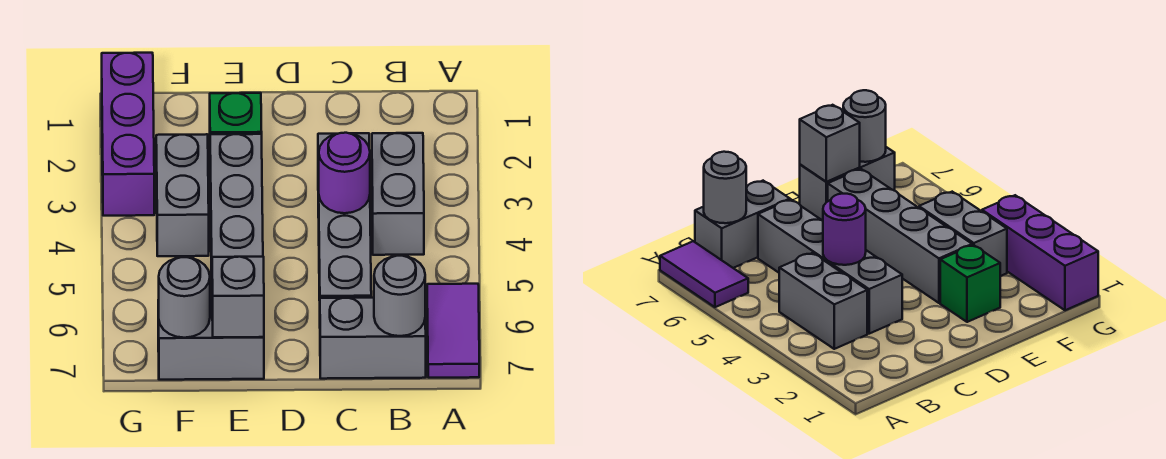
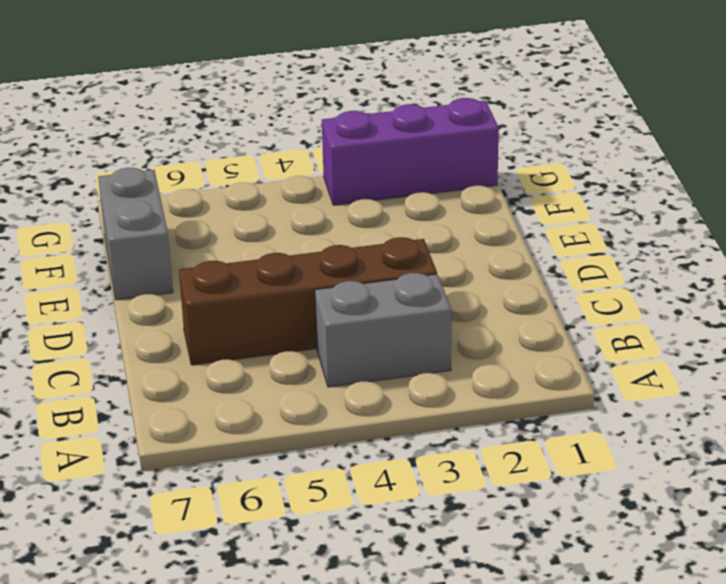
brown brick C3:C6 level 1 -> grey brick C3:C6 level 1
none -> purple tile A6:A7 level 1
none -> grey brick B7:C7 level 1
none -> green brick E2 level 1

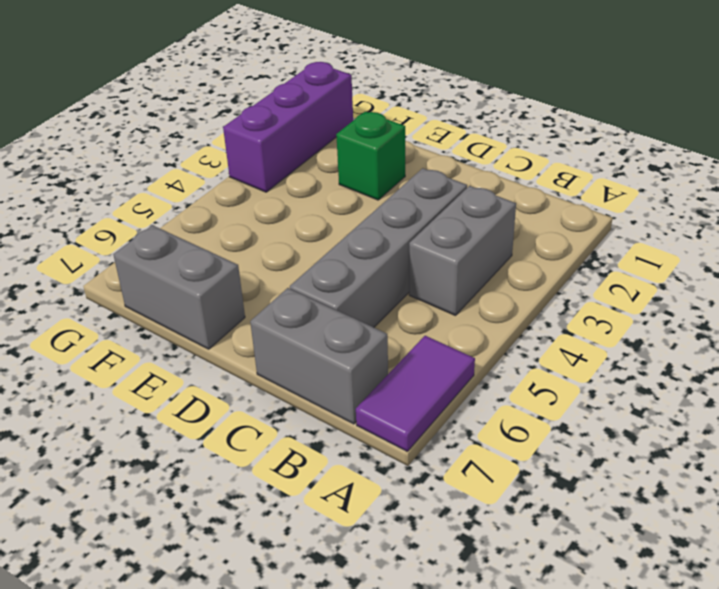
none -> grey brick E3:E6 level 1
none -> grey brick F3:F4 level 1
none -> grey round brick B7 level 2

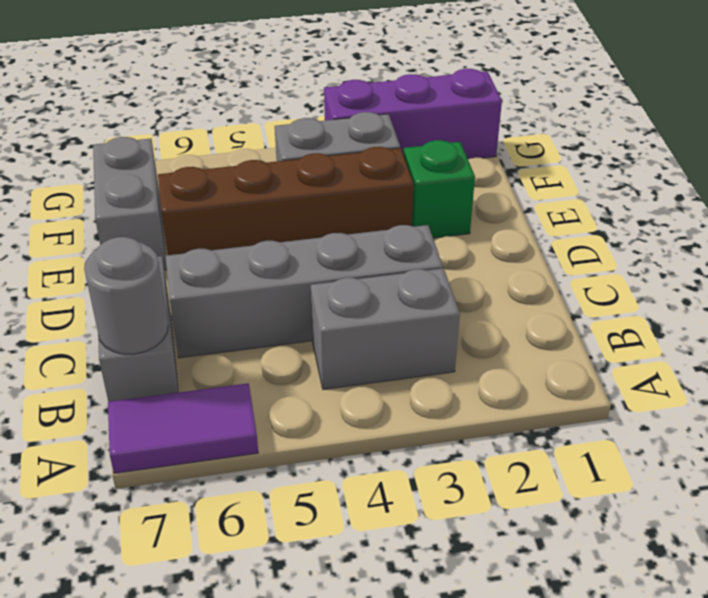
brown brick E3:E6 level 1 -> grey brick E3:E6 level 1
none -> purple round brick C4 level 2
none -> grey brick E7 level 2
none -> grey round brick F7 level 2

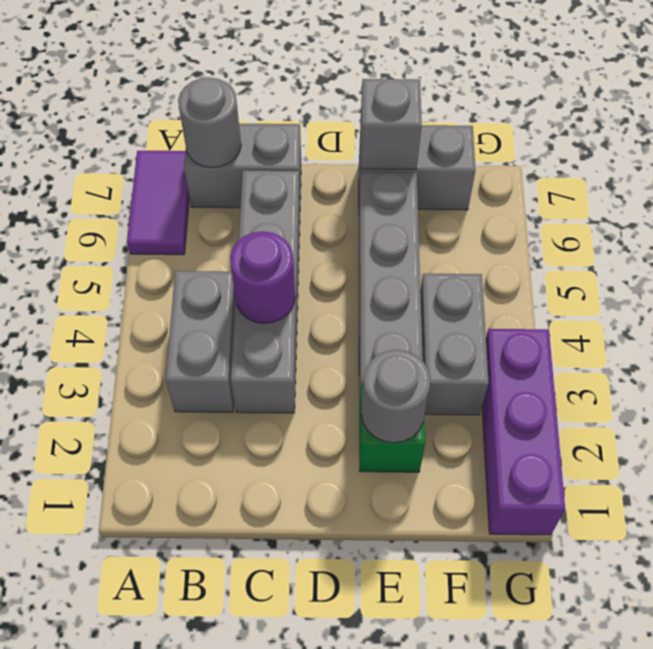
grey round brick E2 level 2 -> grey round brick F7 level 2

